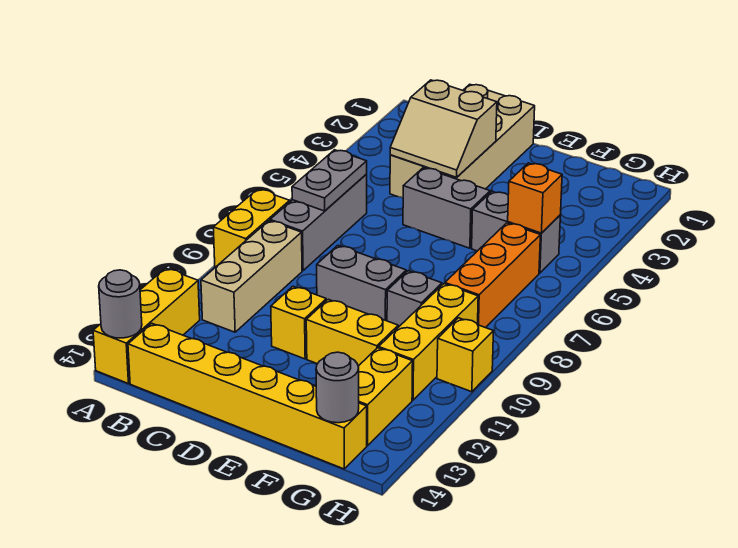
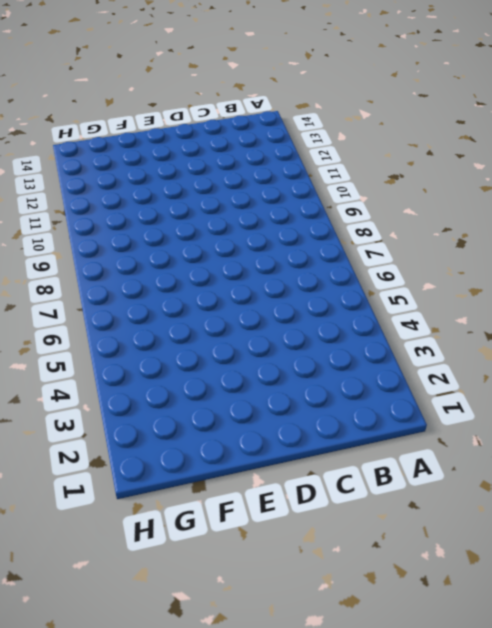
none -> yellow brick A8:A9 level 1
none -> yellow brick A12:A14 level 1
none -> grey brick B6:B8 level 1

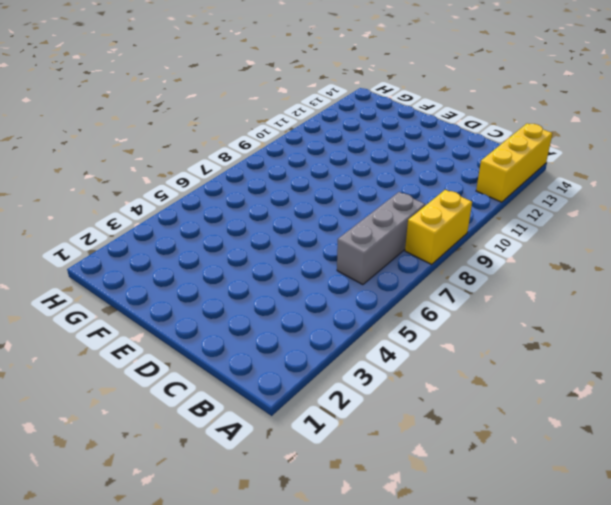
none -> tan brick B9:B11 level 1
none -> yellow brick B14:G14 level 1
none -> tan brick C1:D4 level 1

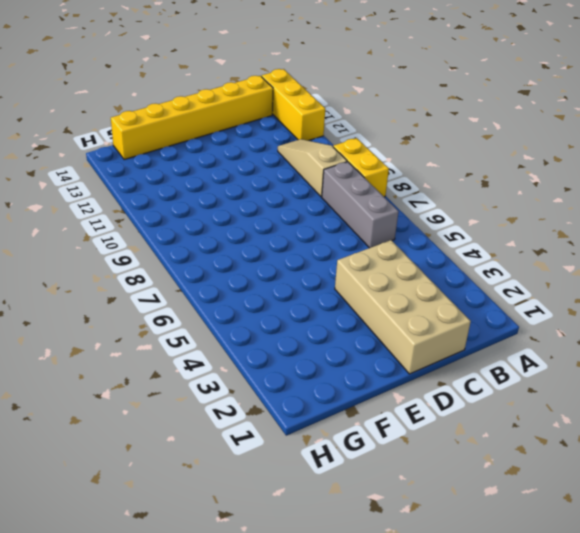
tan slope B9:B11 level 1 top 9 -> tan brick B9:B11 level 1
none -> grey brick D5:E5 level 1
none -> grey brick D9:E9 level 1
none -> yellow brick D11 level 1

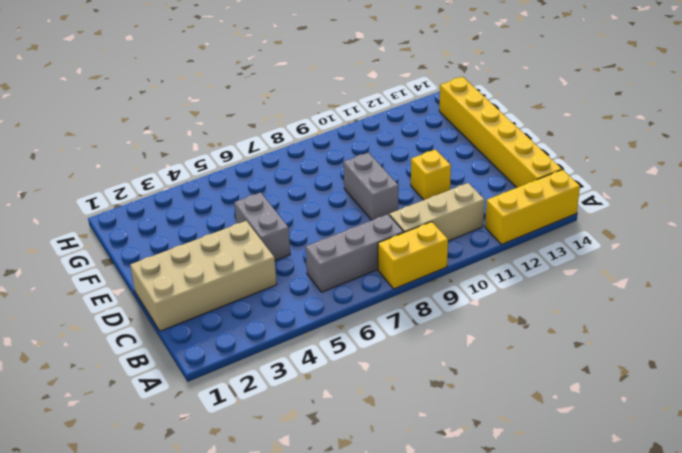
none -> yellow brick E11:F11 level 1
none -> grey brick F5:G5 level 1
none -> grey brick F9 level 1

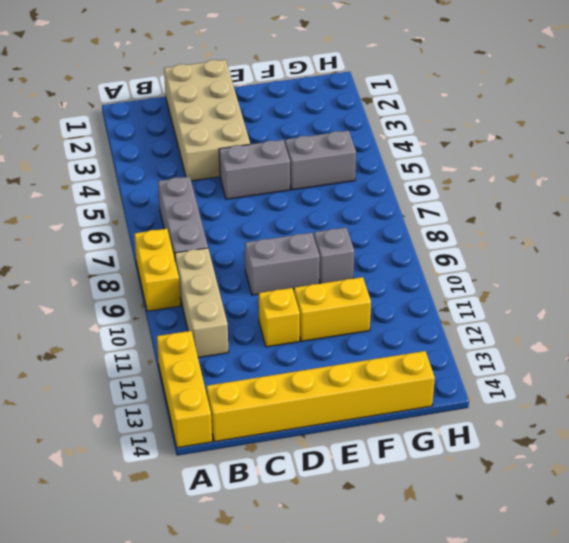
none -> orange brick G6:G8 level 1
none -> yellow brick G9:G11 level 1
none -> yellow brick G12:G13 level 1

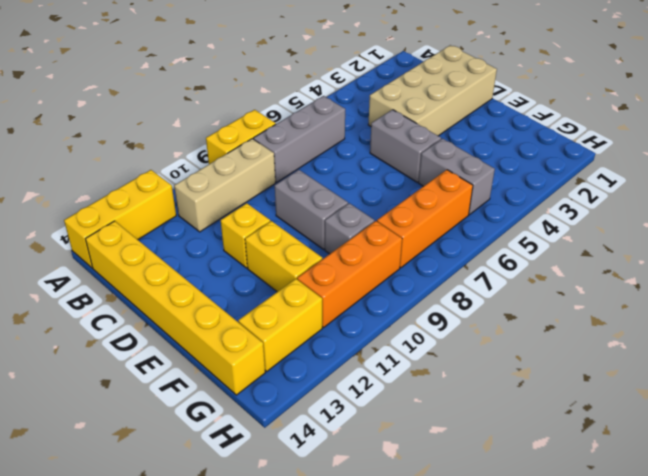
orange brick G9:G11 level 1 -> yellow brick G9:G11 level 1
none -> yellow brick H10 level 1
none -> grey round brick A14 level 2
none -> grey plate B6:B7 level 2

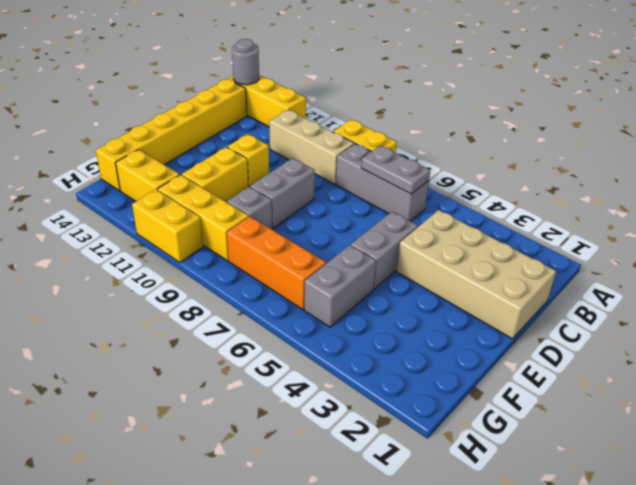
yellow brick H10:H11 level 1 -> yellow brick H10 level 1
none -> tan slope C3:D4 level 2 top 3
none -> orange brick G5 level 2
none -> grey round brick G14 level 2

